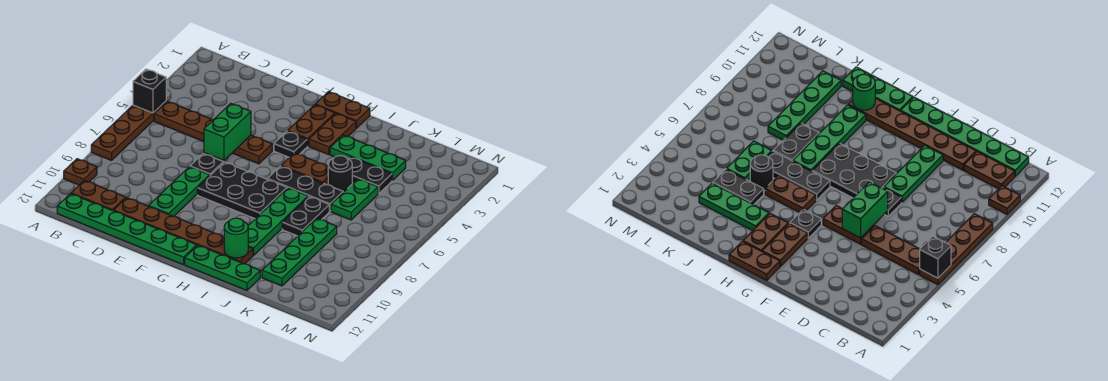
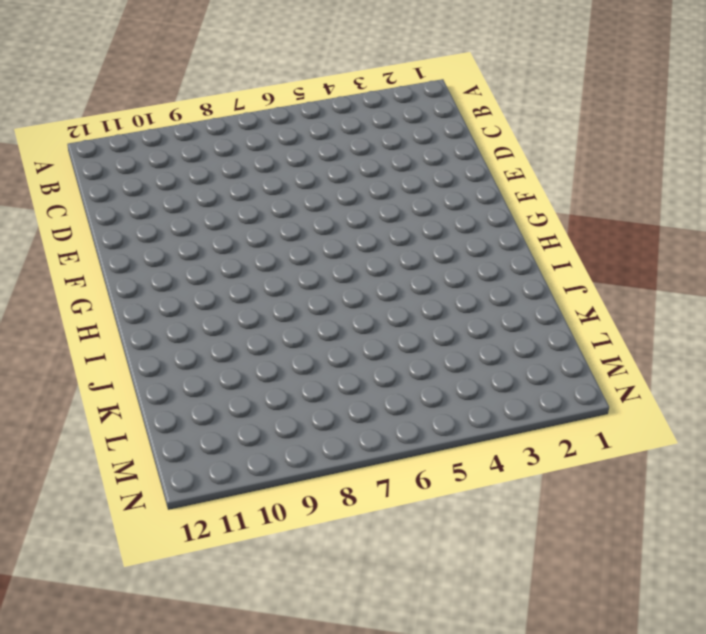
none -> brown plate A5:A8 level 1
none -> brown plate A10 level 1
none -> brown plate B5:D5 level 1

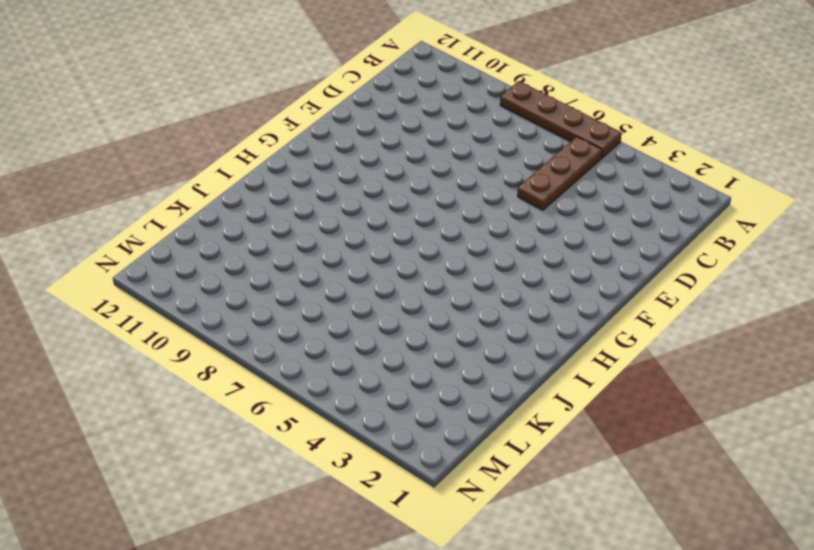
none -> brown plate A10 level 1
none -> brown plate B11:C11 level 1
none -> green plate B12:G12 level 1

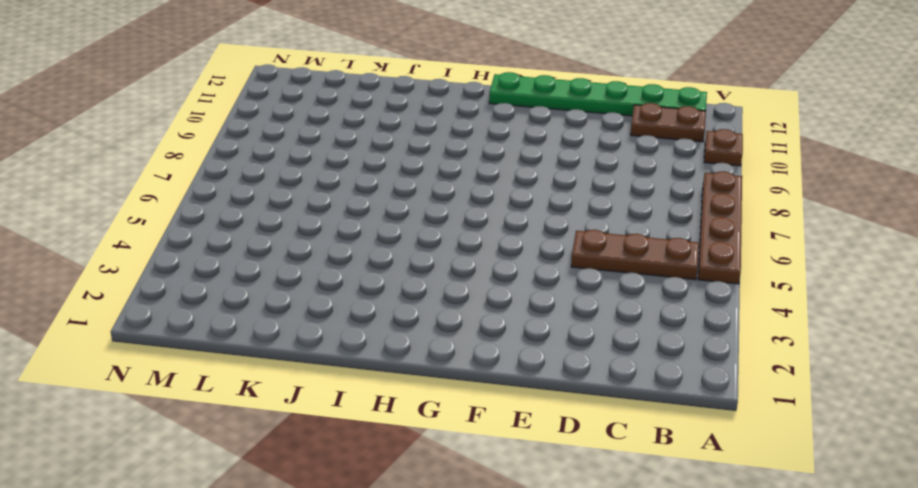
none -> brown plate D11:I11 level 1
none -> brown plate E5:F5 level 1
none -> black plate E7 level 1

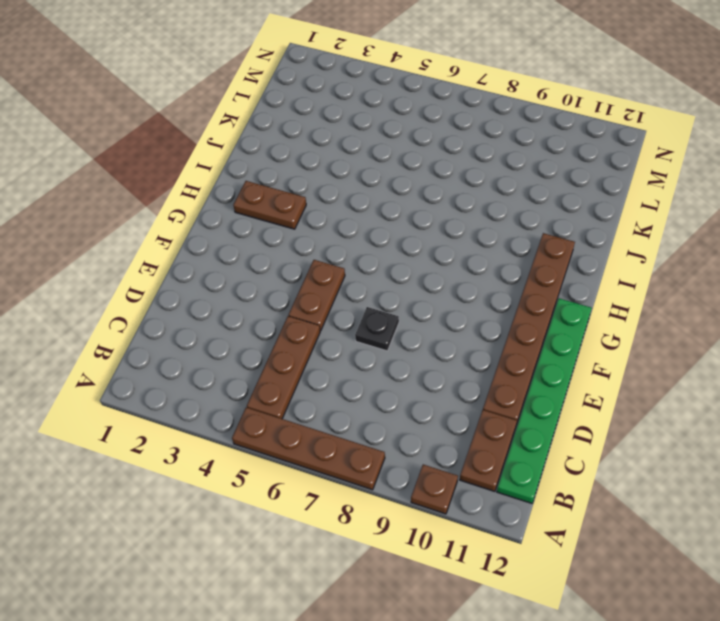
none -> green plate E8:E10 level 1
none -> black plate F7:H8 level 1
none -> brown plate G1:H1 level 1

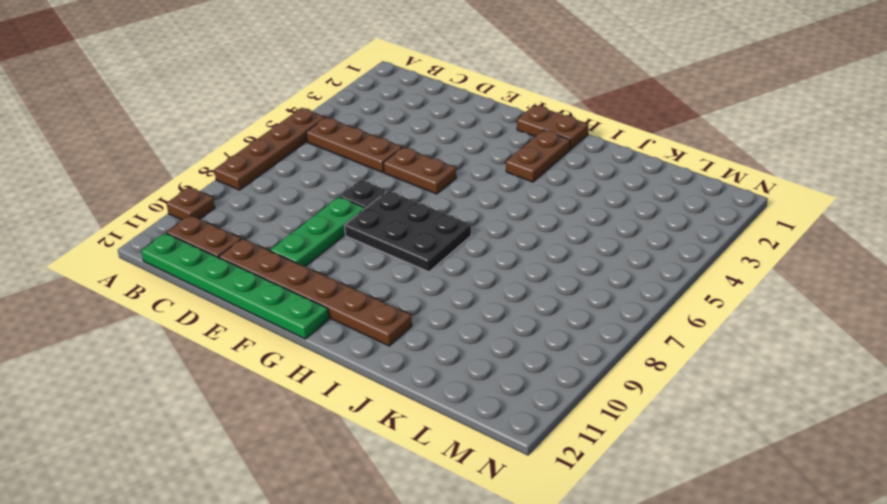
none -> brown plate G2:G3 level 1
none -> black plate G4 level 1
none -> brown plate H5:I5 level 1

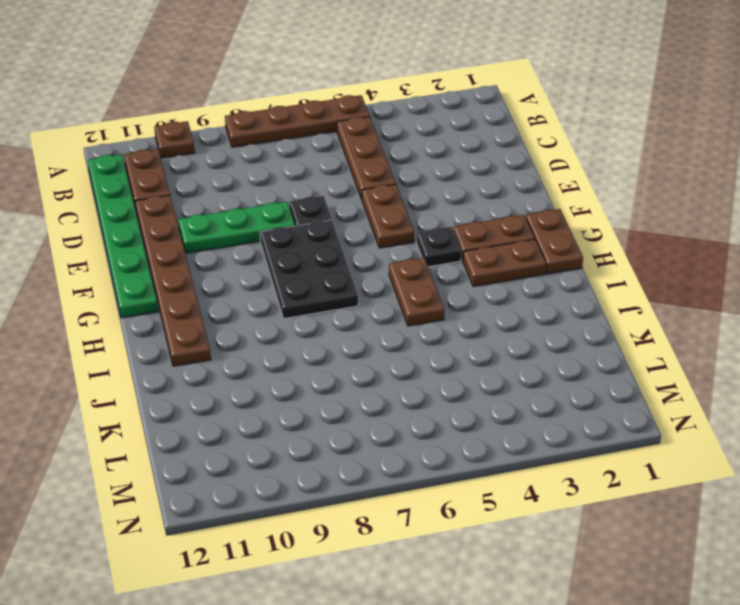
none -> black plate H6:J6 level 1
none -> green plate H12:J12 level 1
none -> green plate I3:K3 level 1

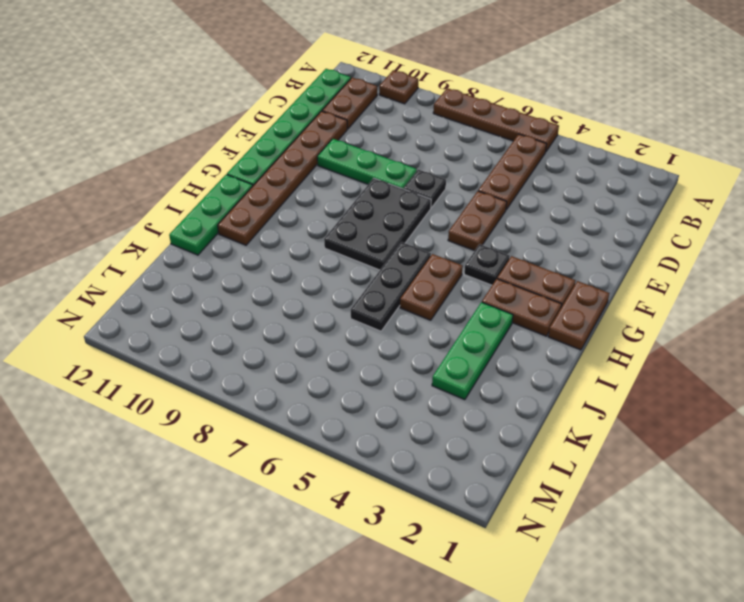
none -> green plate I7:I10 level 1
none -> black plate J4:K4 level 1
none -> black round brick J5 level 1

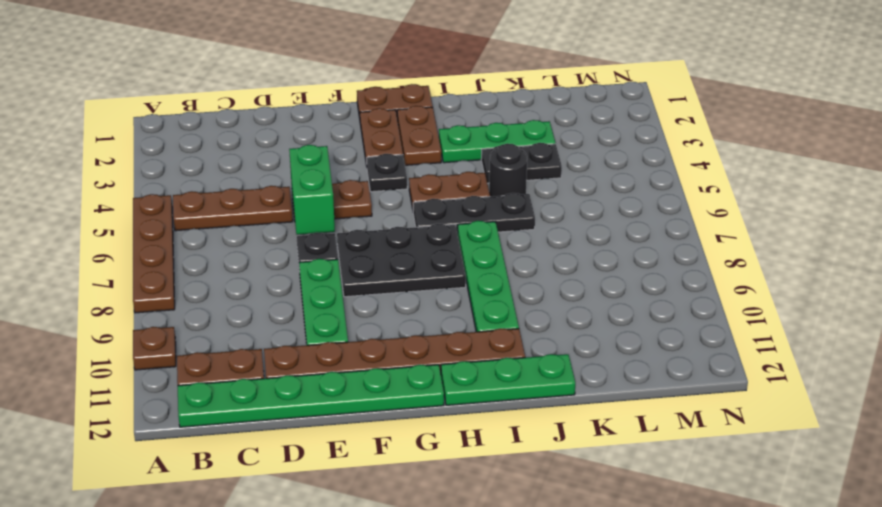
none -> black plate J7:J8 level 1
none -> green plate K5:K6 level 1
none -> green plate K8:K11 level 1

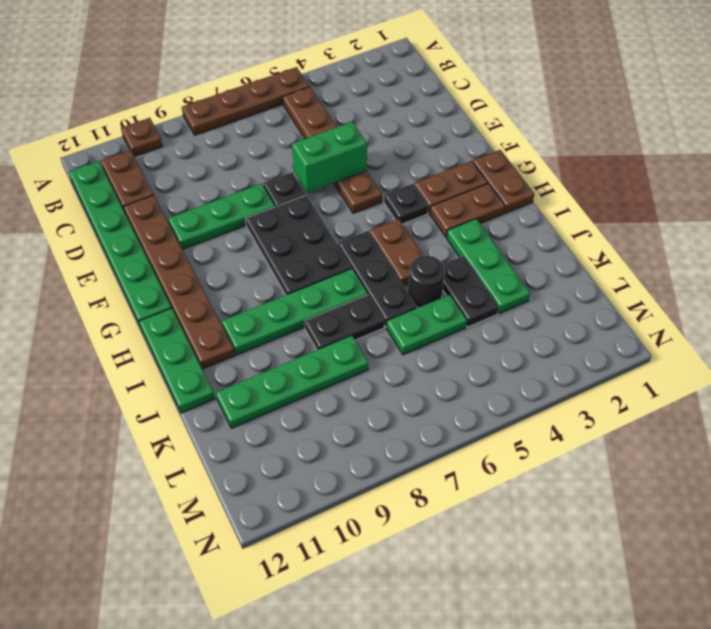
none -> black brick A5 level 2
none -> green round brick I11 level 2

